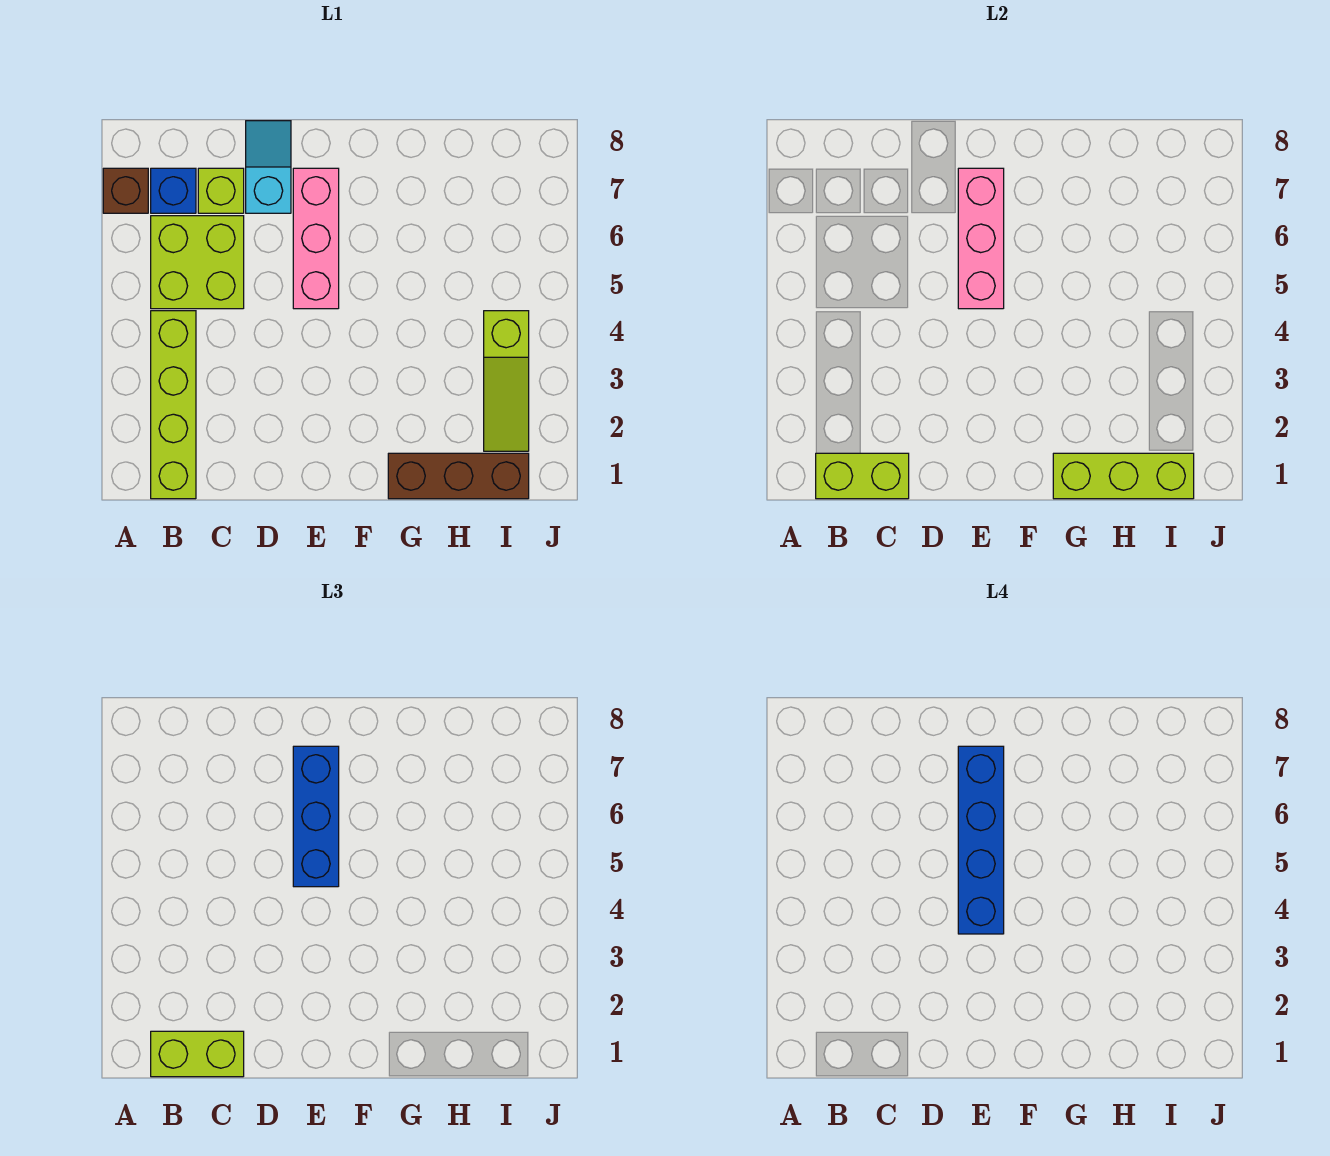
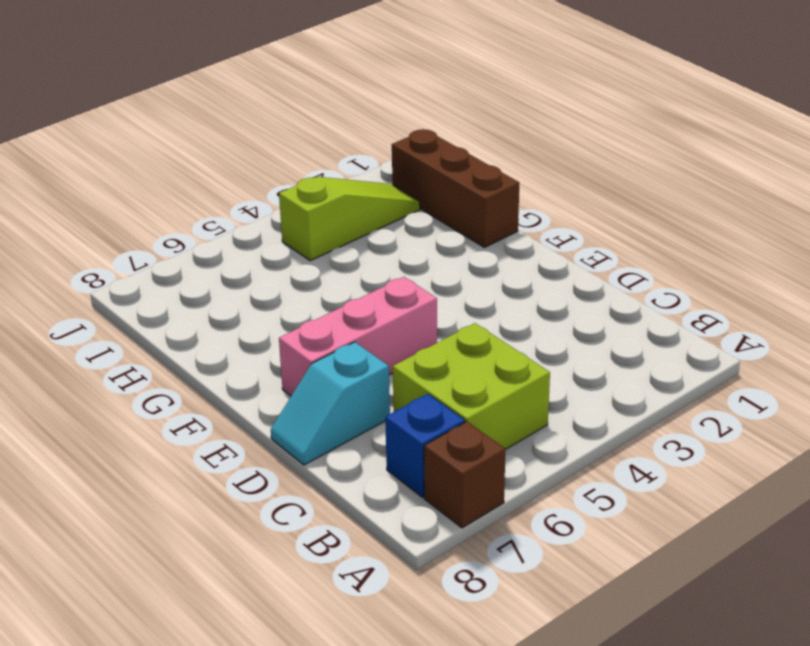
none -> lime brick B1:B4 level 1
none -> lime brick C7 level 1
none -> lime brick B1:C1 level 2

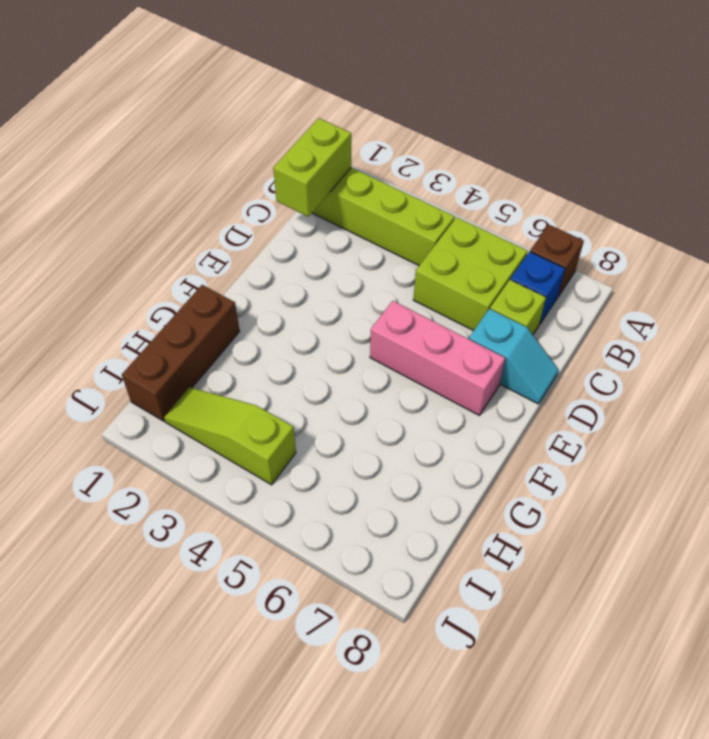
none -> pink brick E5:E7 level 2
none -> lime brick G1:I1 level 2
none -> lime brick B1:C1 level 3

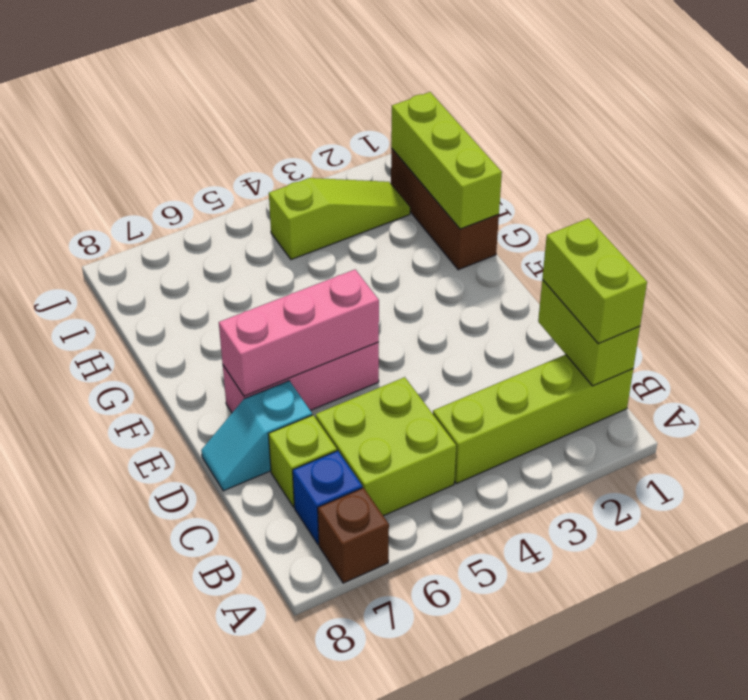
none -> blue brick E5:E7 level 3
none -> blue brick E4:E7 level 4

